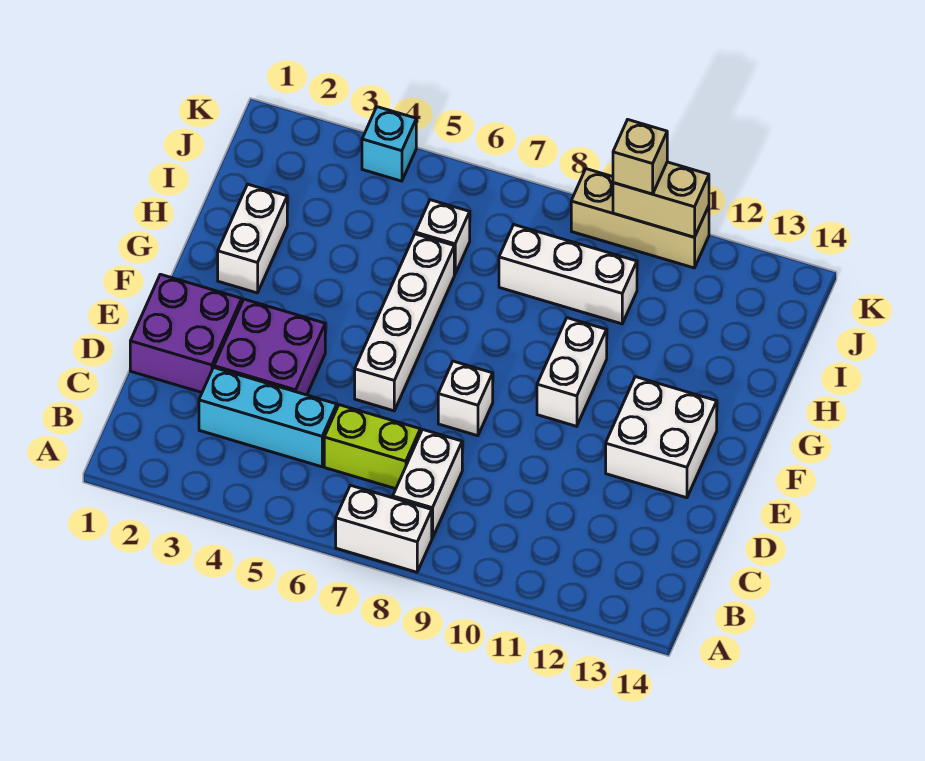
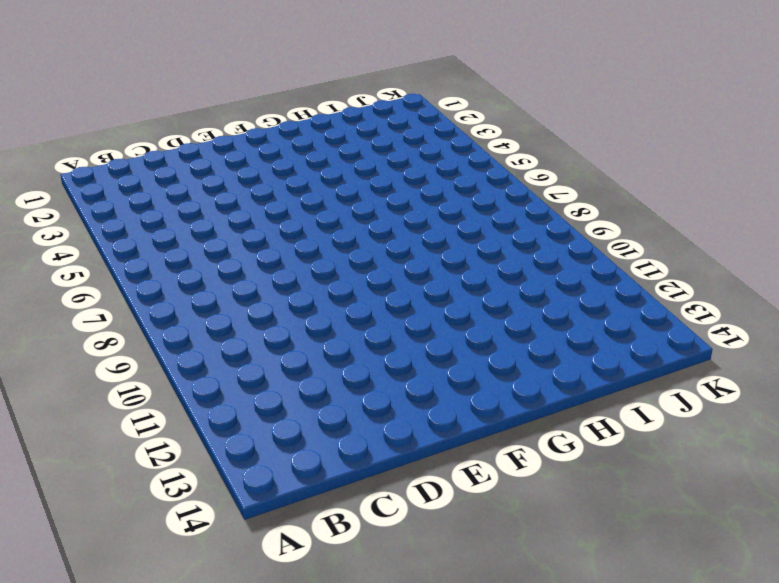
none -> white brick A7:A8 level 1
none -> white brick B8:C8 level 1
none -> cyan brick C3:C5 level 1

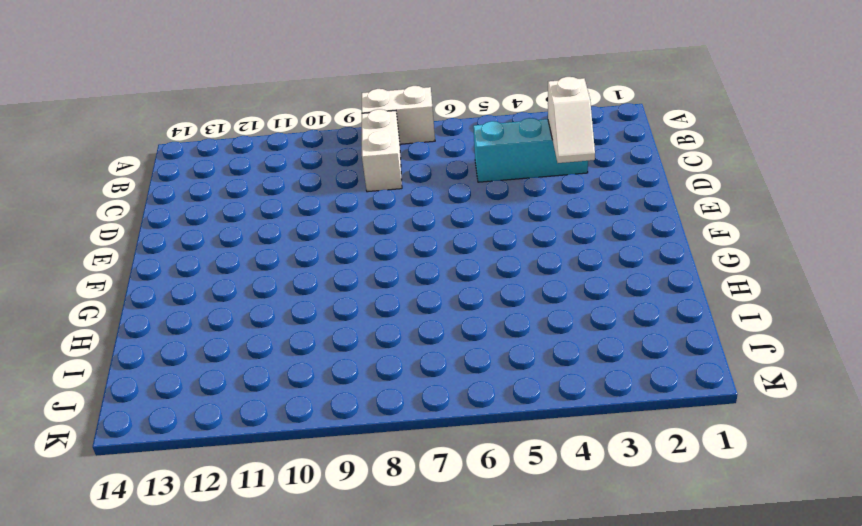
white slope C3:D3 level 2 top C -> none
none -> lime brick C6:C7 level 1
none -> purple brick D1:E2 level 1
none -> purple brick D3:E4 level 1

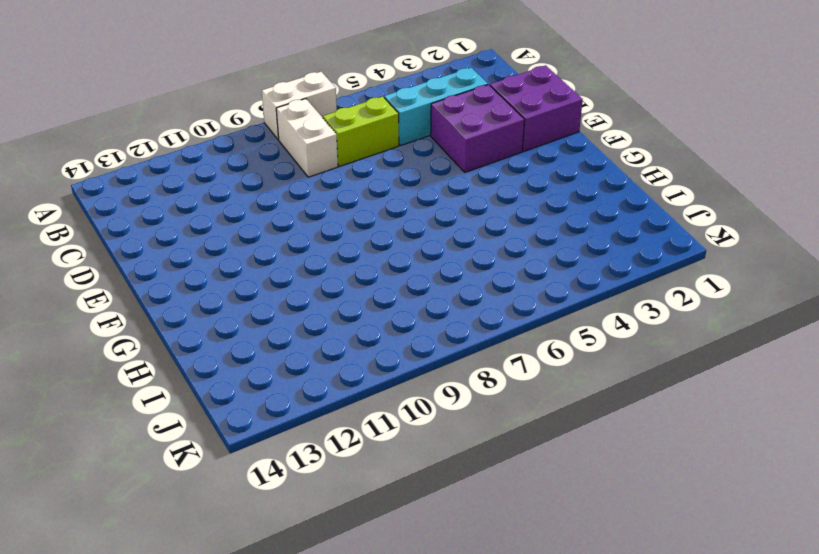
none -> white brick E6:H6 level 1
none -> white brick E8 level 1
none -> white brick E12:F13 level 1

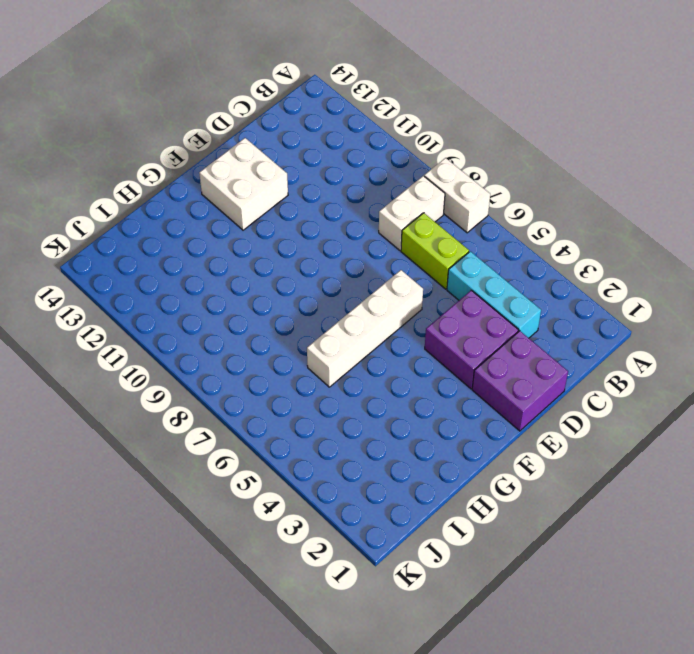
none -> white brick E8 level 1
none -> white brick F10:G10 level 1
none -> white brick G2:H2 level 1

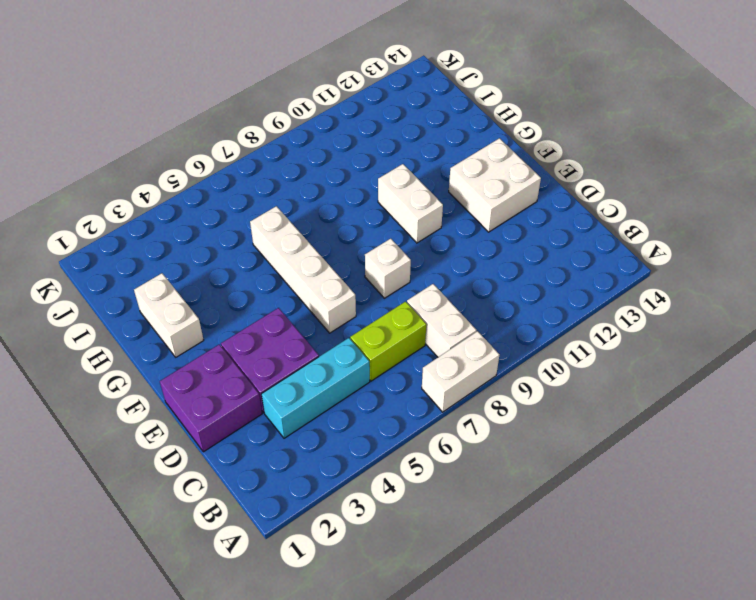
none -> white brick I6 level 1
none -> white brick I8:I10 level 1
none -> cyan brick K4 level 1

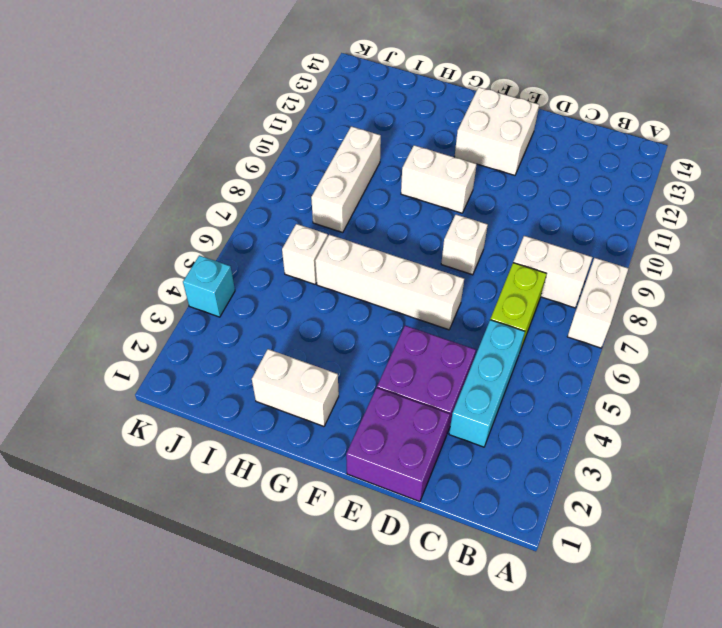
none -> tan brick K9:K11 level 1
none -> tan brick K10:K11 level 2
none -> tan brick K10 level 3

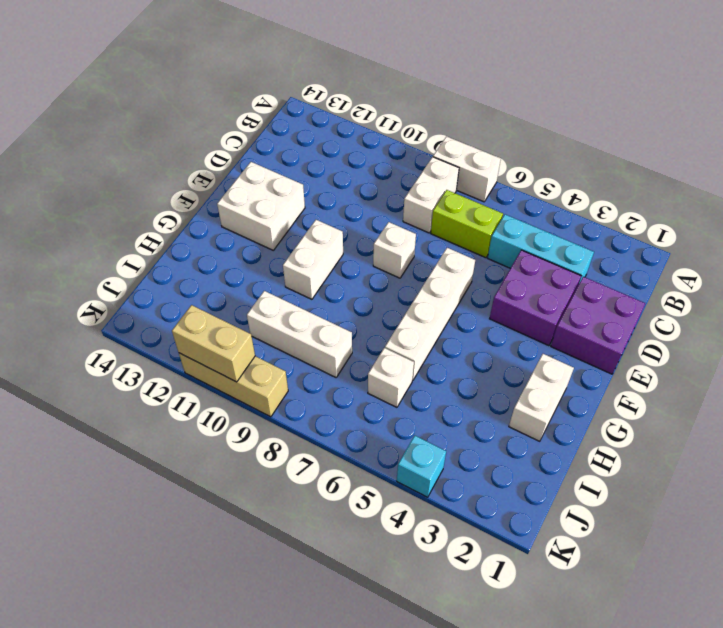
none -> tan brick K10 level 3

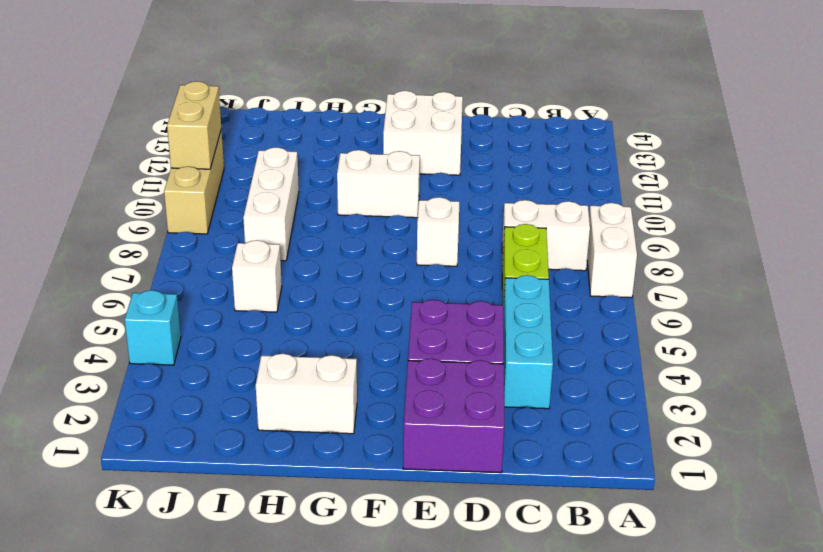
none -> white brick E6:H6 level 1
none -> tan brick K10 level 3

